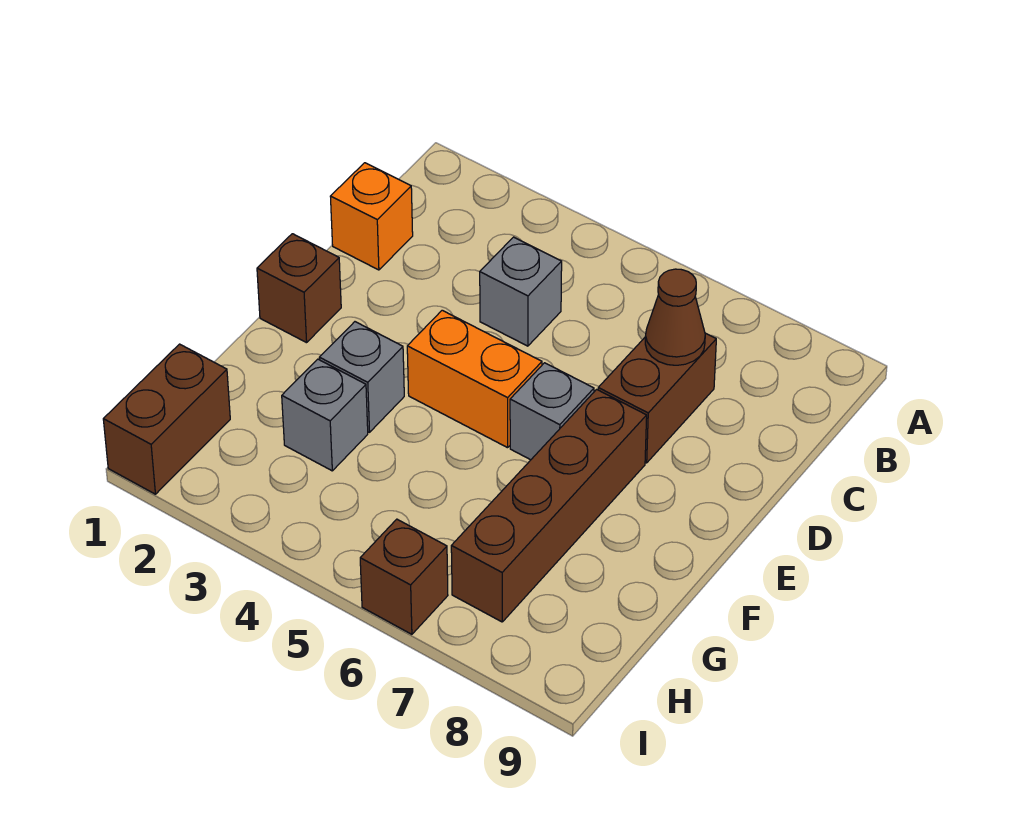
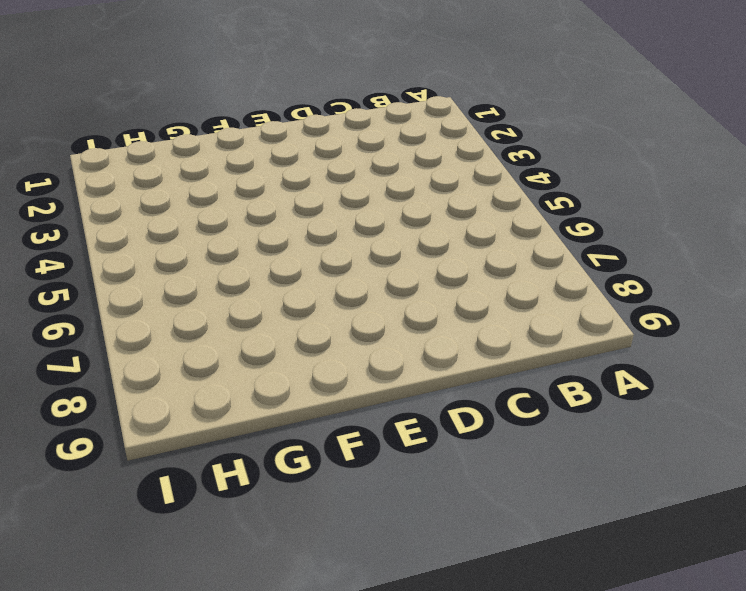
none -> orange brick C1 level 1
none -> grey brick C4 level 1
none -> brown brick C7:D7 level 1

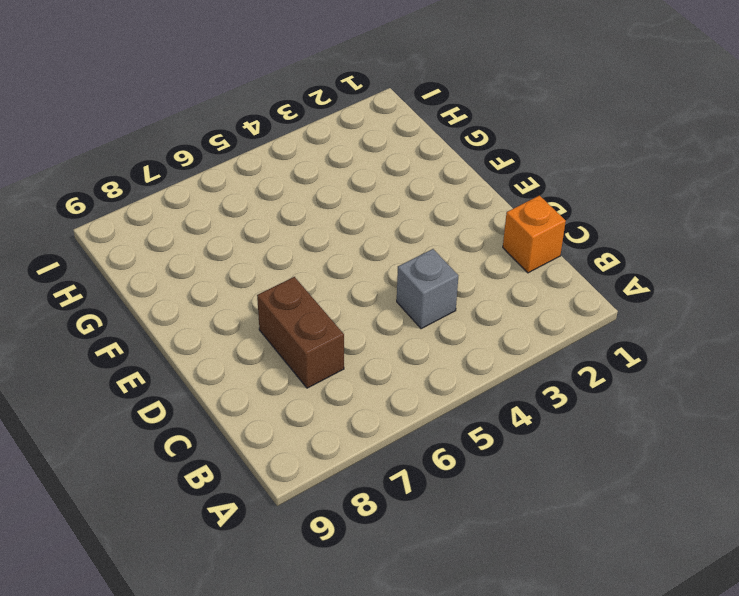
none -> brown brick E1 level 1
none -> orange brick E4:E5 level 1
none -> grey brick E6 level 1

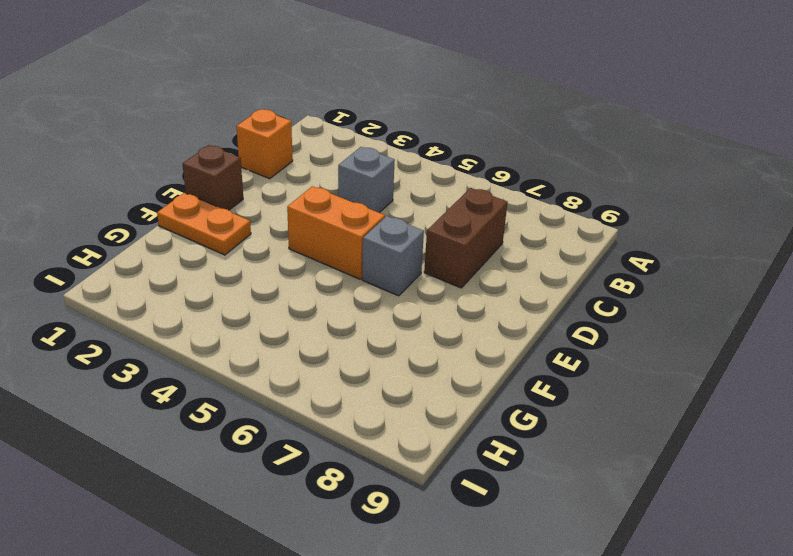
orange plate F1:F2 level 1 -> none
none -> brown brick E7:H7 level 1
none -> grey brick F3 level 1
none -> grey brick G3 level 1

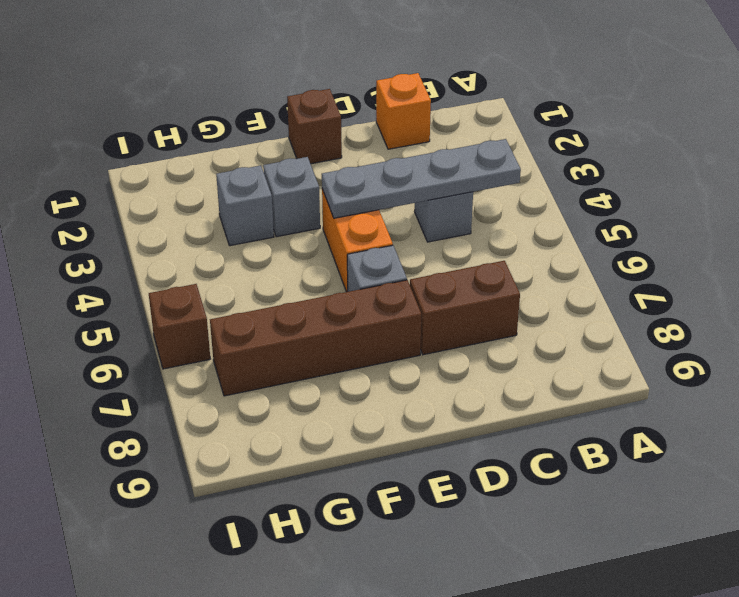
grey plate B4:E4 level 2 -> none
none -> brown brick H1:I1 level 1
none -> brown cone C7 level 2

